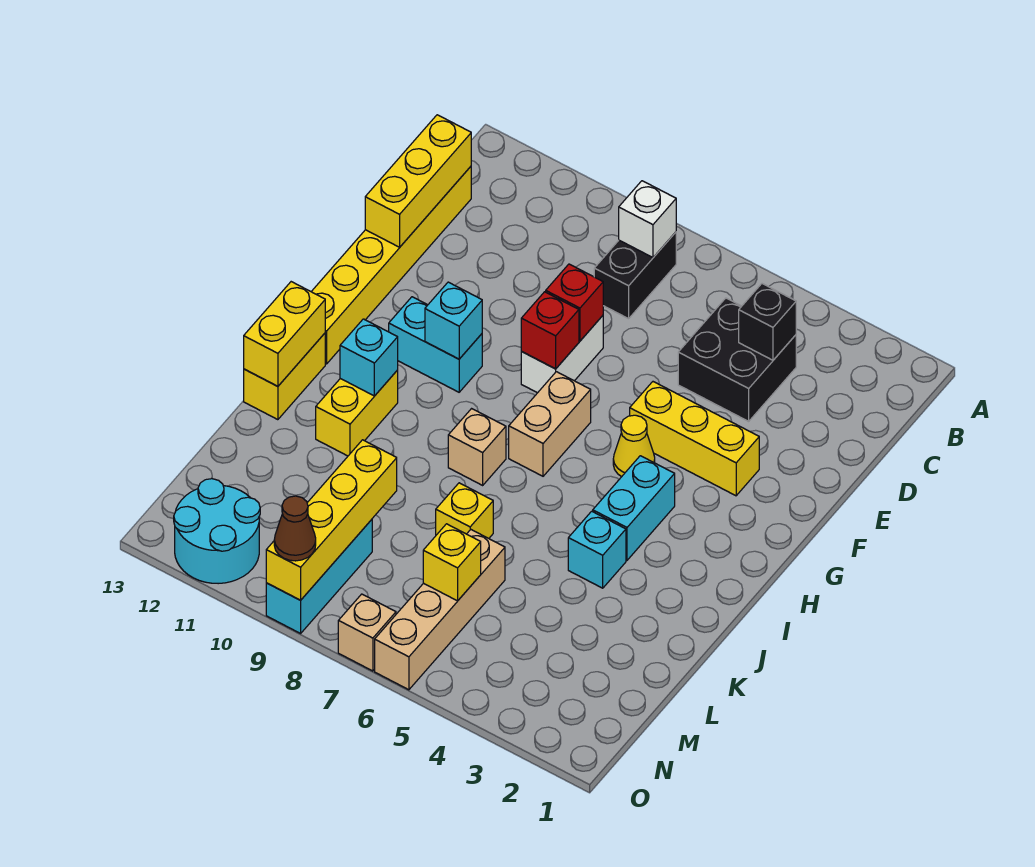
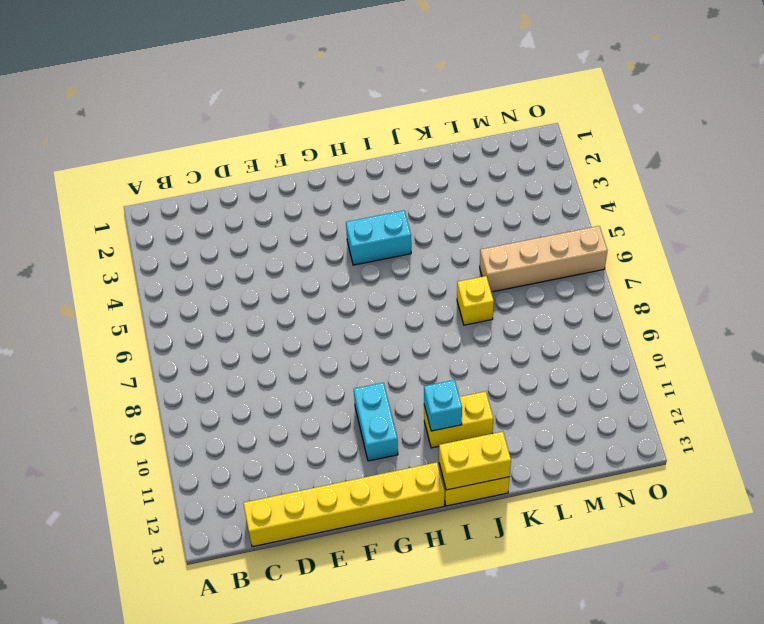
none -> black brick B8:C8 level 1
none -> black brick C4:D5 level 1
none -> white brick E8:F8 level 1

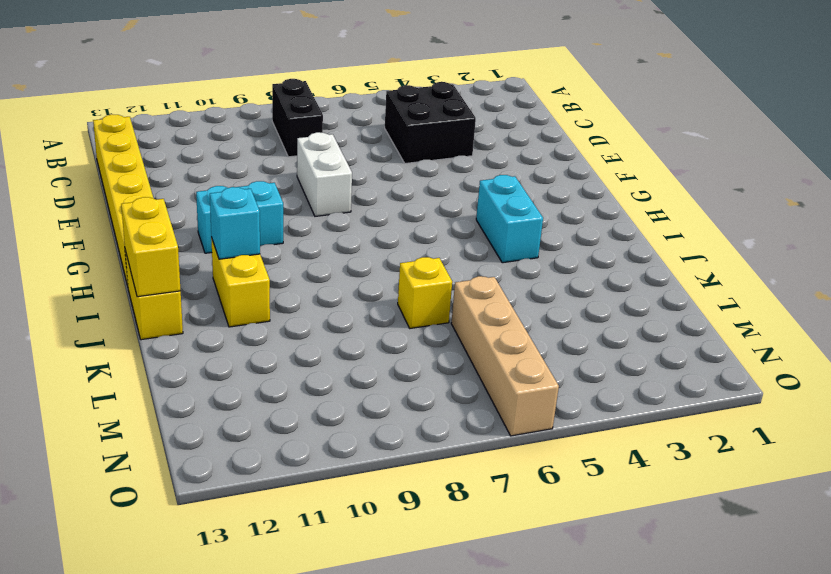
none -> yellow brick F3:F5 level 1
none -> yellow cone G5 level 1
none -> tan brick G7:H7 level 1

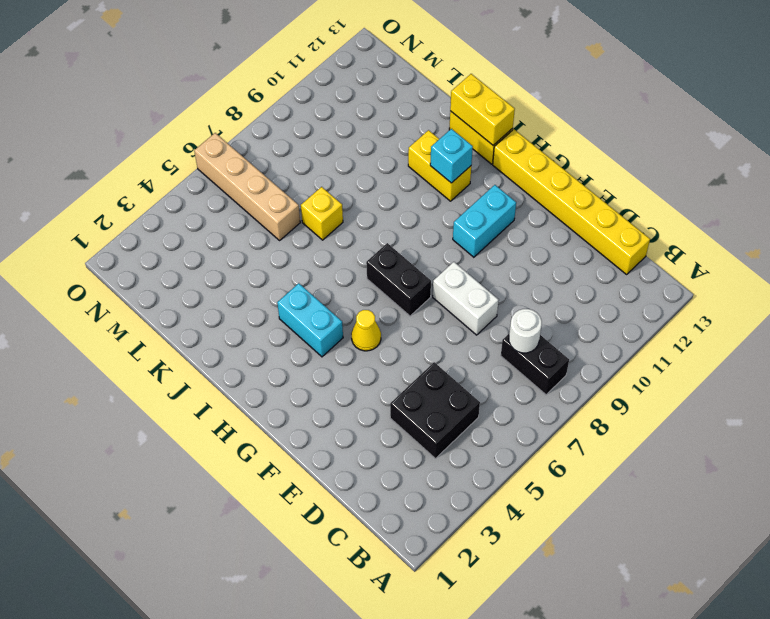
white round brick C8 level 2 -> none
black brick G7:H7 level 1 -> tan brick G7:H7 level 1
none -> yellow brick F3:F5 level 1
none -> tan brick I8 level 1
none -> cyan brick J4 level 1

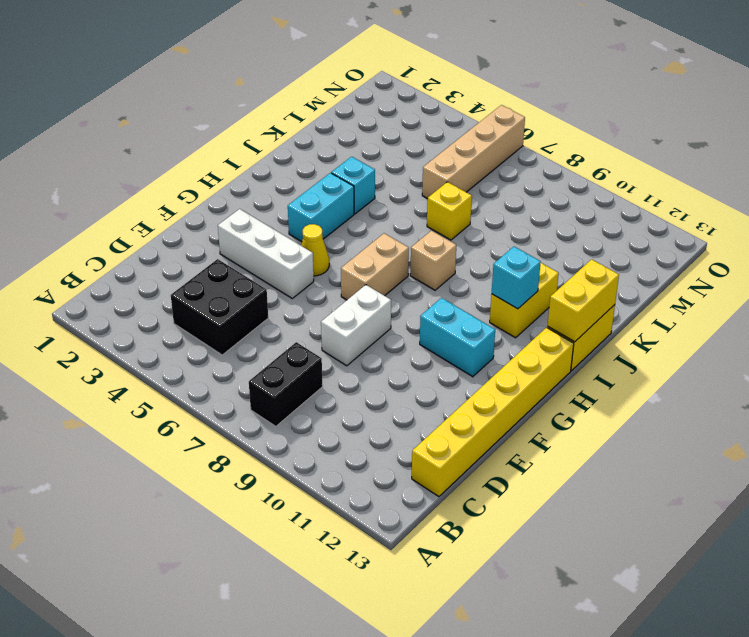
white brick F3:F5 level 1 -> yellow brick F3:F5 level 1
none -> cyan brick M9:O9 level 1
none -> cyan round brick N11:O12 level 1
none -> tan brick O7 level 1

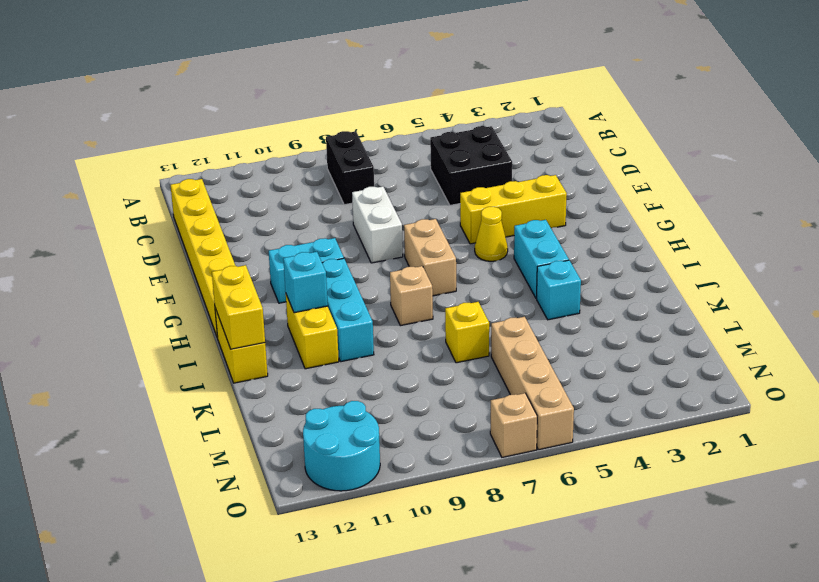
cyan brick H10:J10 level 1 -> cyan brick M9:O9 level 1
none -> white brick B8 level 2
none -> black brick C4 level 2
none -> yellow brick C13:E13 level 2

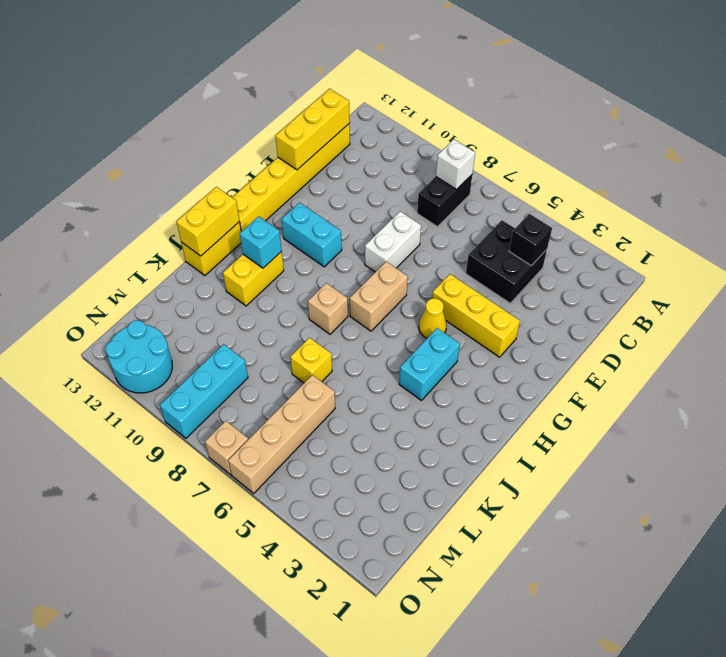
none -> cyan brick J4 level 1
none -> red brick E8 level 2
none -> red brick F8 level 2

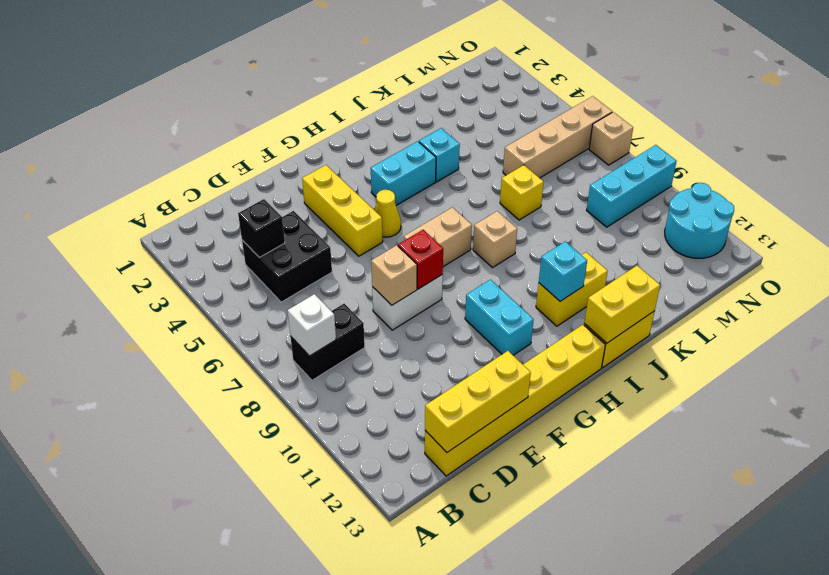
tan brick E8 level 2 -> red brick E8 level 2
none -> cyan brick G10 level 2
none -> yellow brick L9:O9 level 2
none -> yellow brick M6 level 2

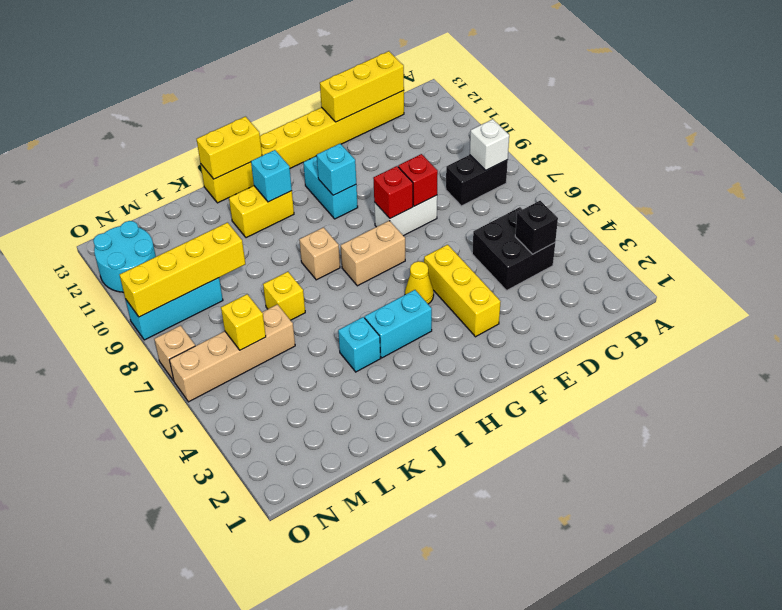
none -> brown cone O9 level 3

